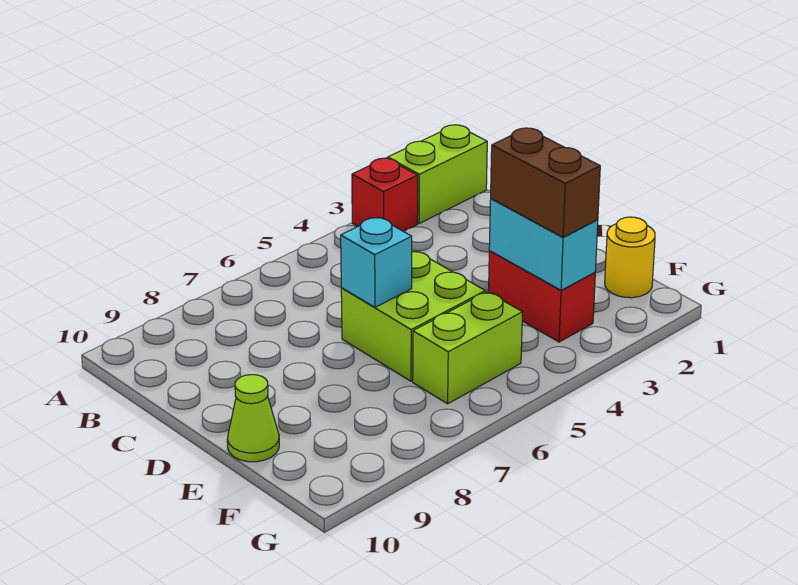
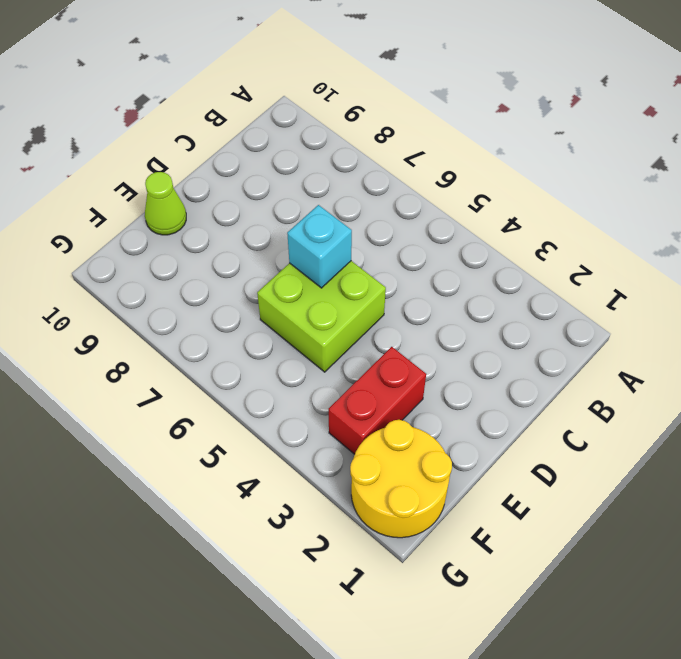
yellow round brick F1:G2 level 1 -> yellow round brick F1 level 1
none -> lime brick A1:A2 level 1
none -> red brick A3 level 1

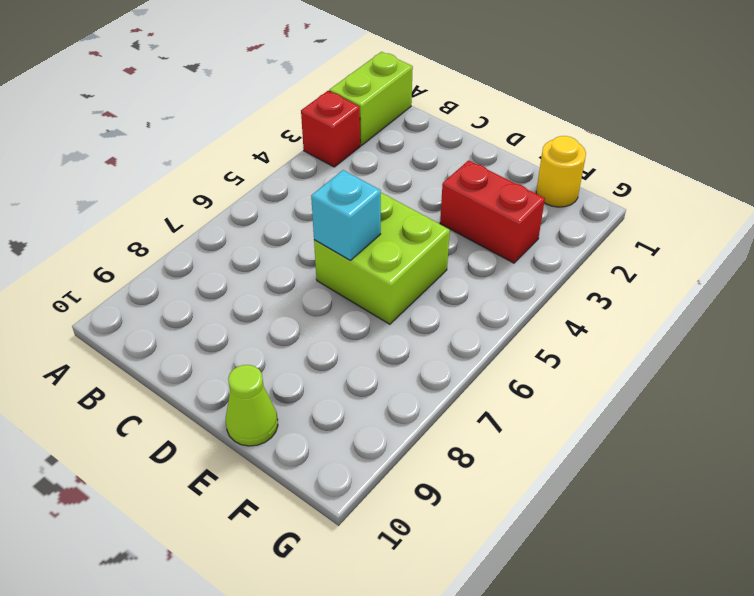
none -> lime brick F5:F6 level 1
none -> cyan brick E3:F3 level 2

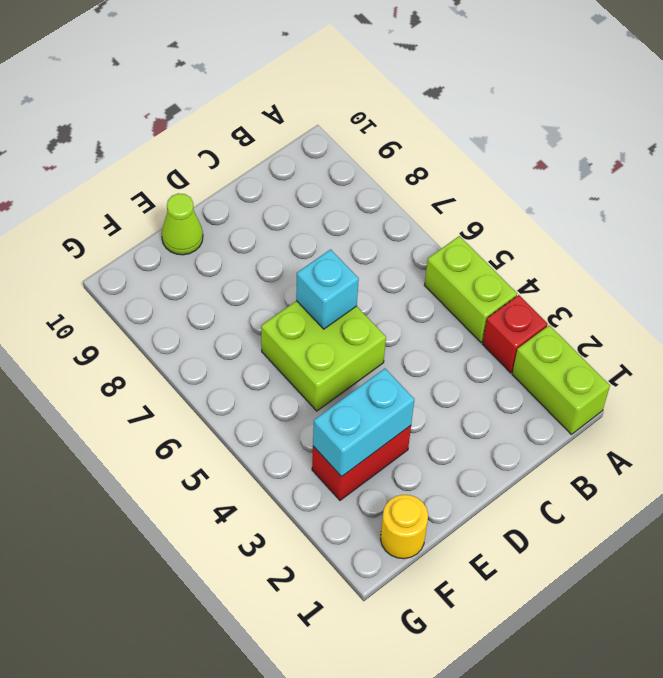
lime brick A4:A5 level 1 -> lime brick F5:F6 level 1
none -> brown brick E3:F3 level 3

